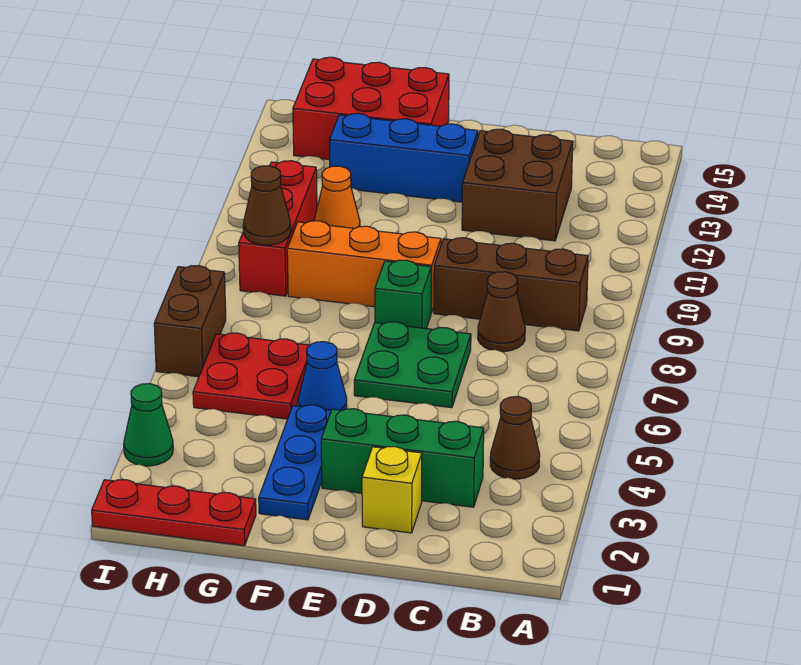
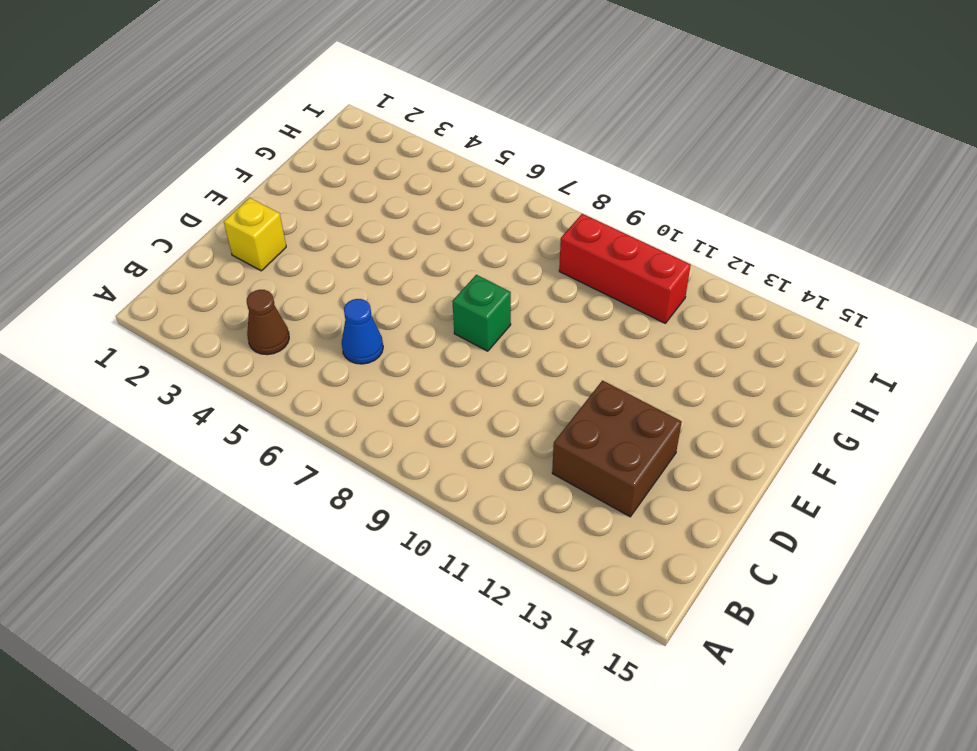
blue cone C6 level 1 -> blue cone F5 level 1
none -> brown brick B9:D9 level 1
none -> green brick C3:E3 level 1
none -> brown cone C8 level 1

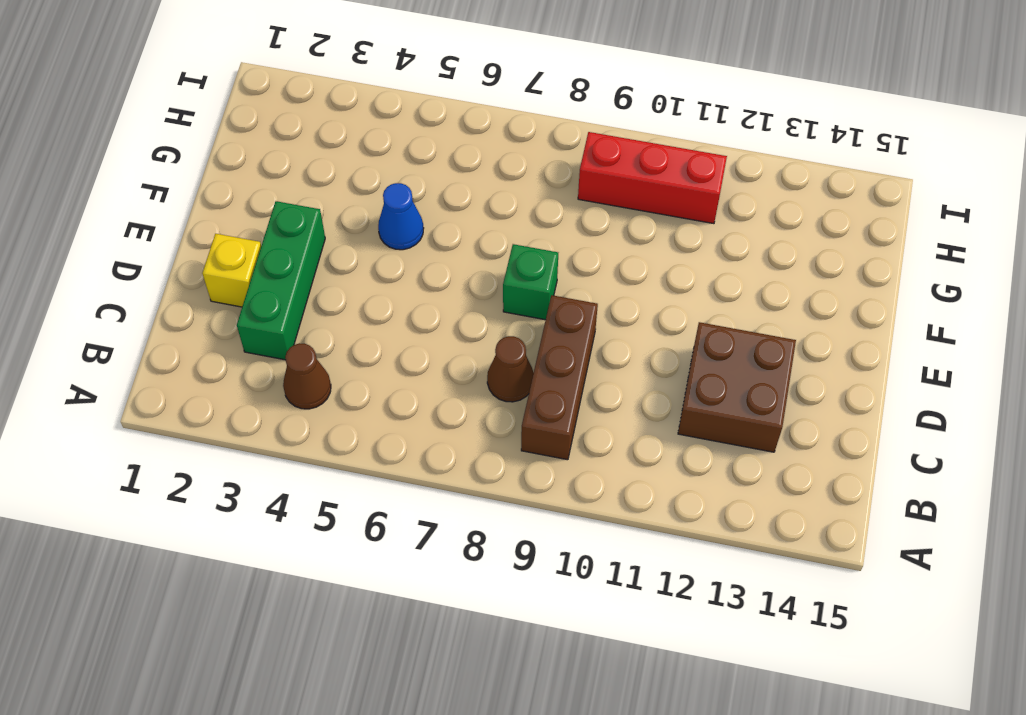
none -> green plate D6:E7 level 1
none -> orange brick E9:G9 level 1
none -> blue brick E13:G13 level 1

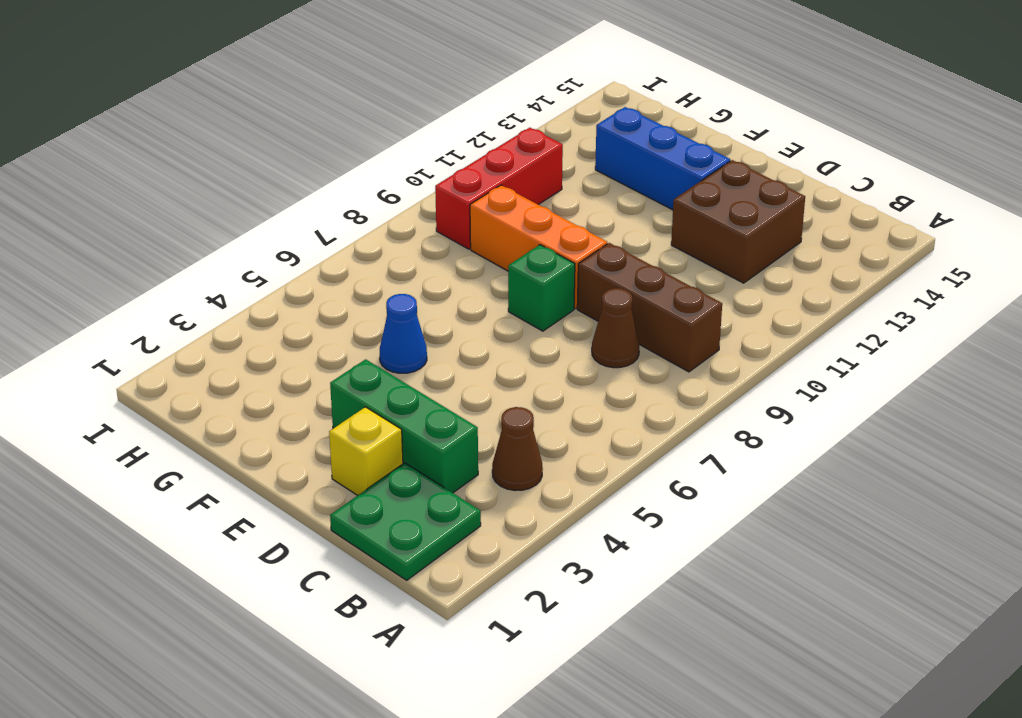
green plate B1:C2 level 1 -> green plate D6:E7 level 1
none -> blue plate F2:F4 level 1
none -> red brick F14:H15 level 1
none -> red plate G1:I1 level 1

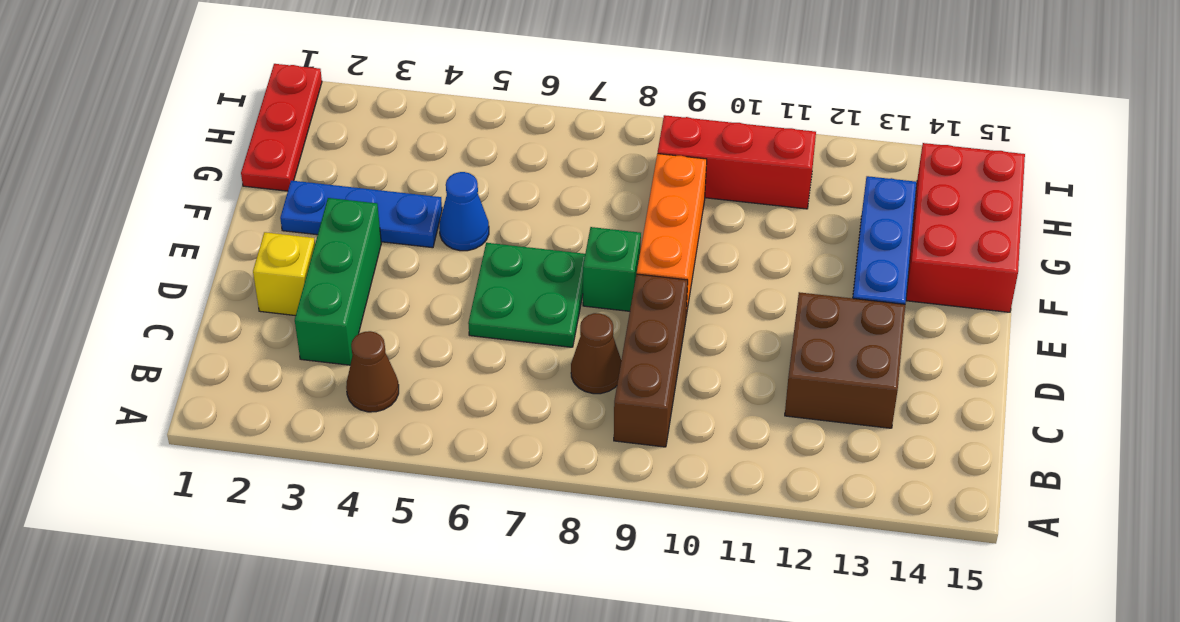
none -> red plate G5:H6 level 1
none -> orange cone G11 level 1
none -> green cone I3 level 1

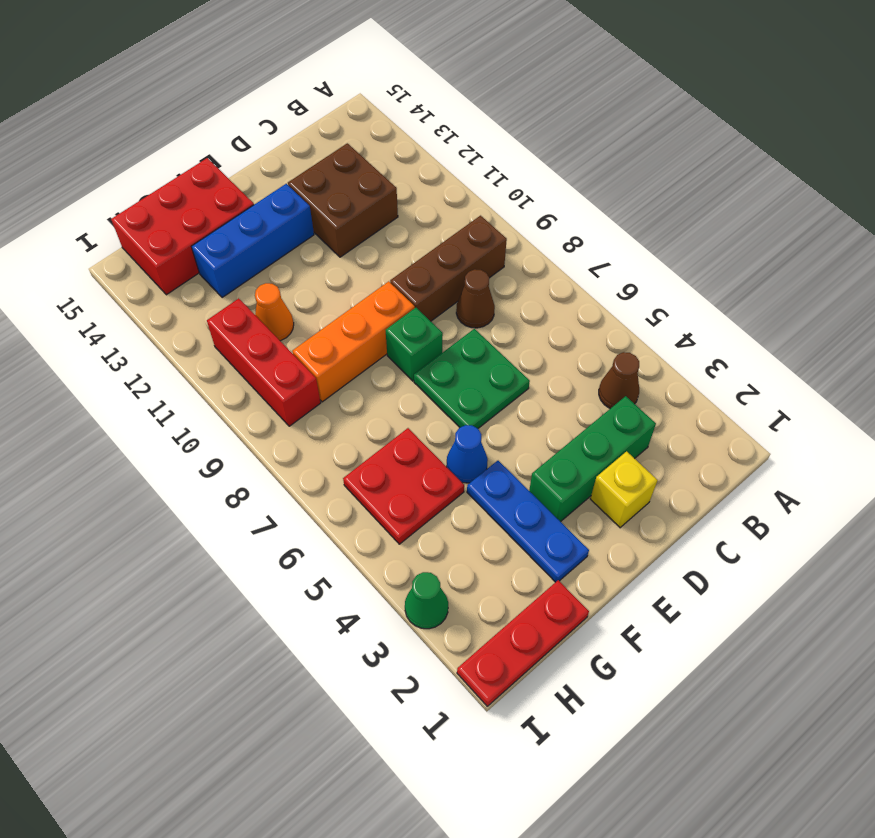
none -> brown brick I6:I7 level 1
none -> brown cone H9 level 2

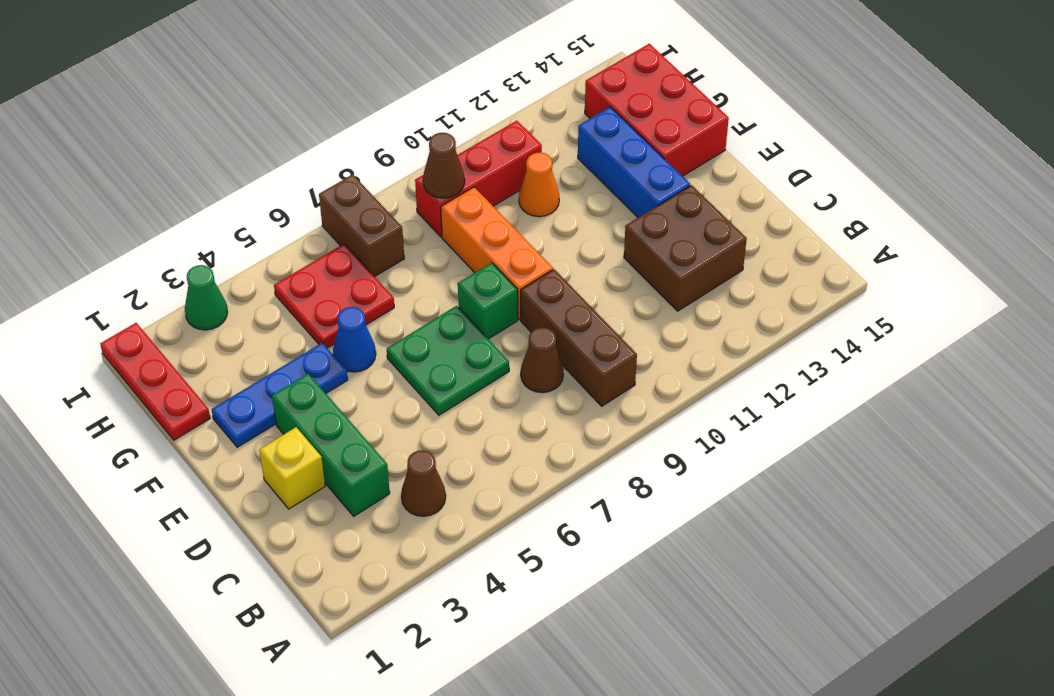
brown brick H7:I7 level 1 -> brown brick I6:I7 level 1

